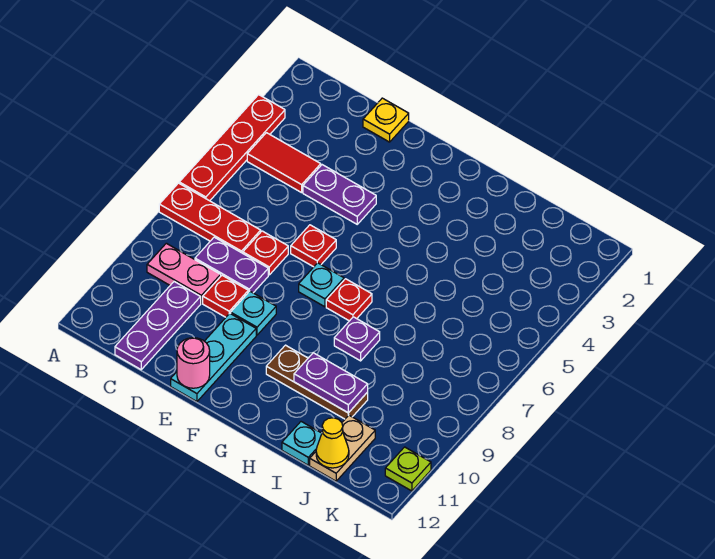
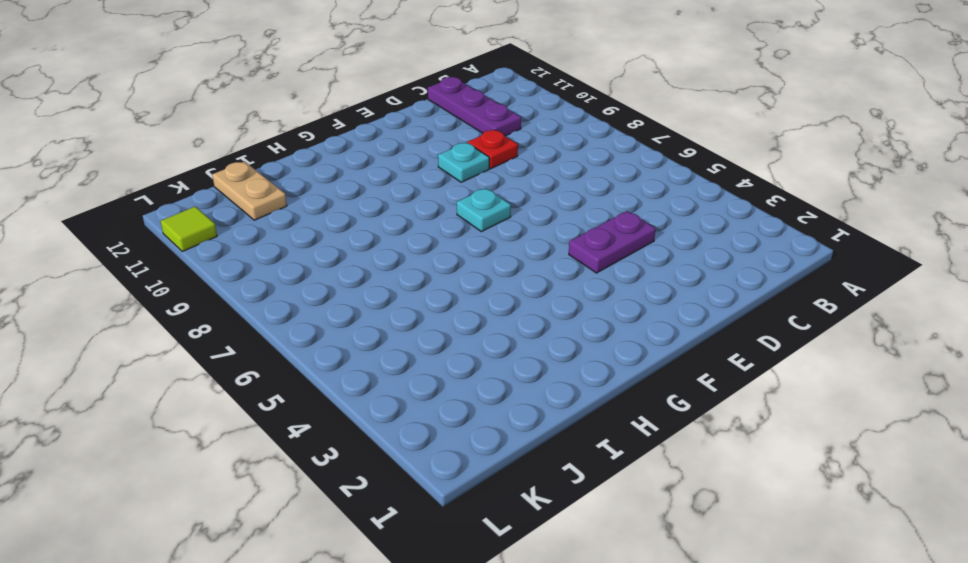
lime tile L11 level 1 -> lime plate L11 level 1
none -> red plate A3:A6 level 1
none -> red plate A7:C7 level 1
none -> red tile B4:C4 level 1

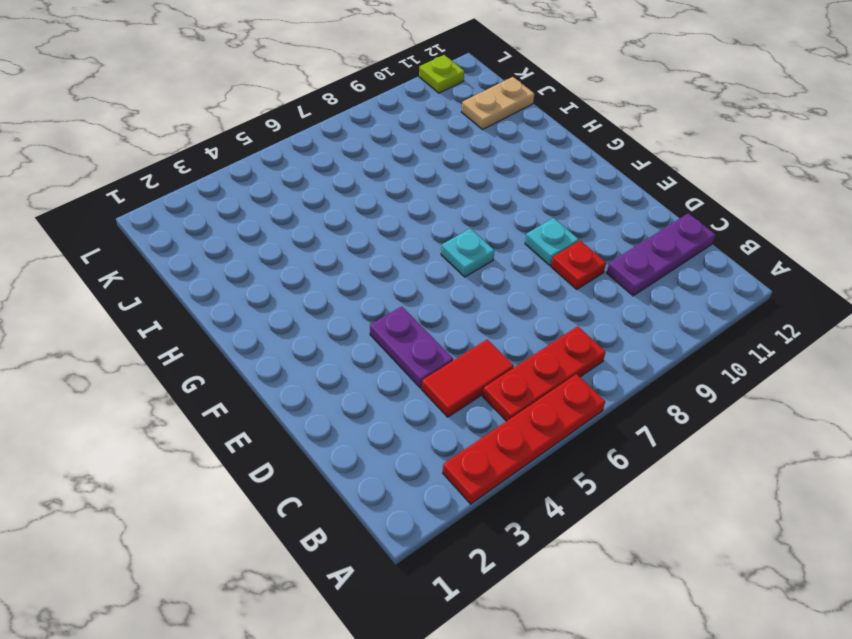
red plate B5:B7 level 1 -> red plate A7:C7 level 1
red tile C4:C5 level 1 -> red tile B4:C4 level 1
none -> pink plate B9:C9 level 1
none -> purple plate C8:D8 level 1
none -> yellow plate D1 level 1

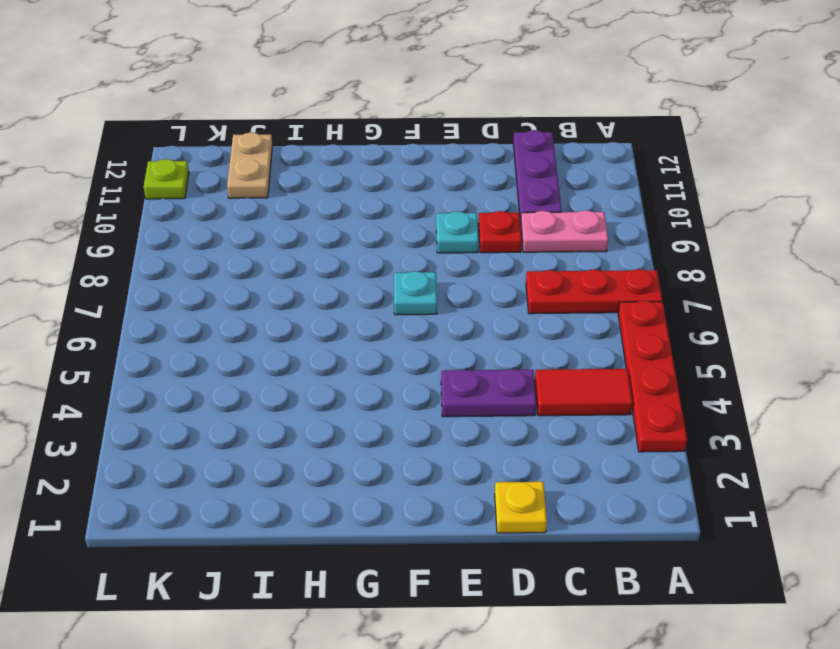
none -> purple plate C8:D8 level 1
none -> red plate D7 level 1
none -> red plate E6 level 1

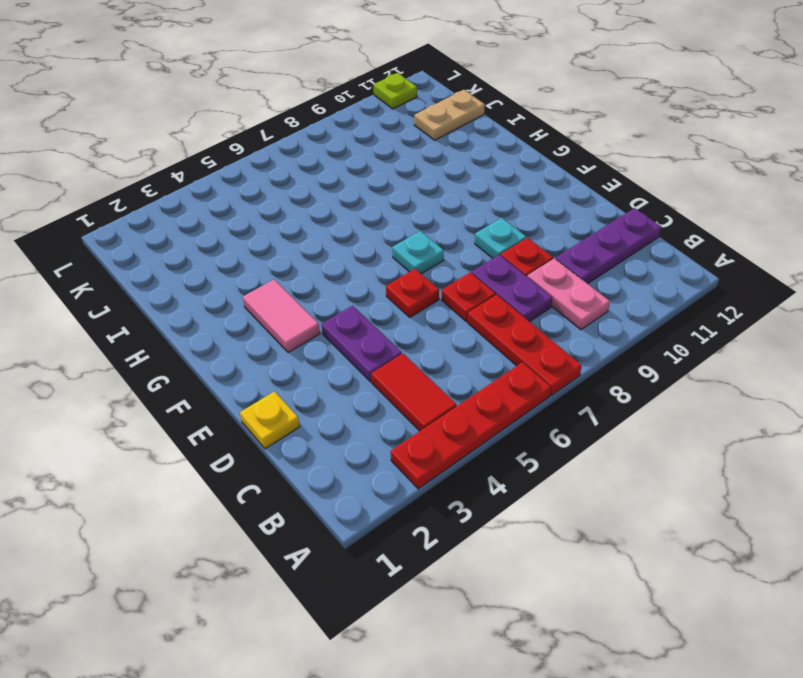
pink tile F3:G3 level 1 -> none
none -> cyan plate E10:E12 level 1
none -> red plate G7 level 1
none -> brown plate G10:I10 level 1

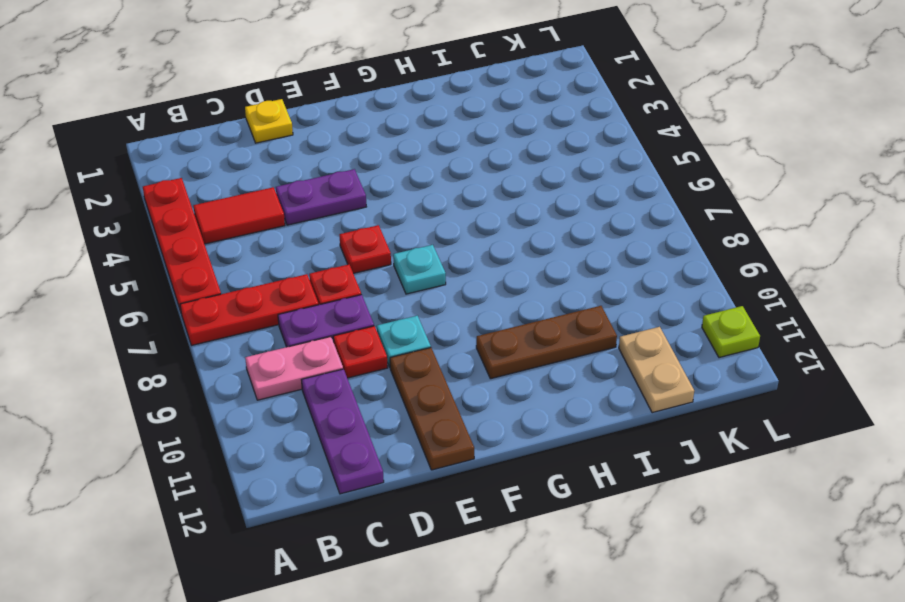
brown plate E10:E12 level 1 -> cyan plate E10:E12 level 1
none -> red plate G7 level 1
none -> purple plate H8 level 1
none -> cyan plate I12 level 1

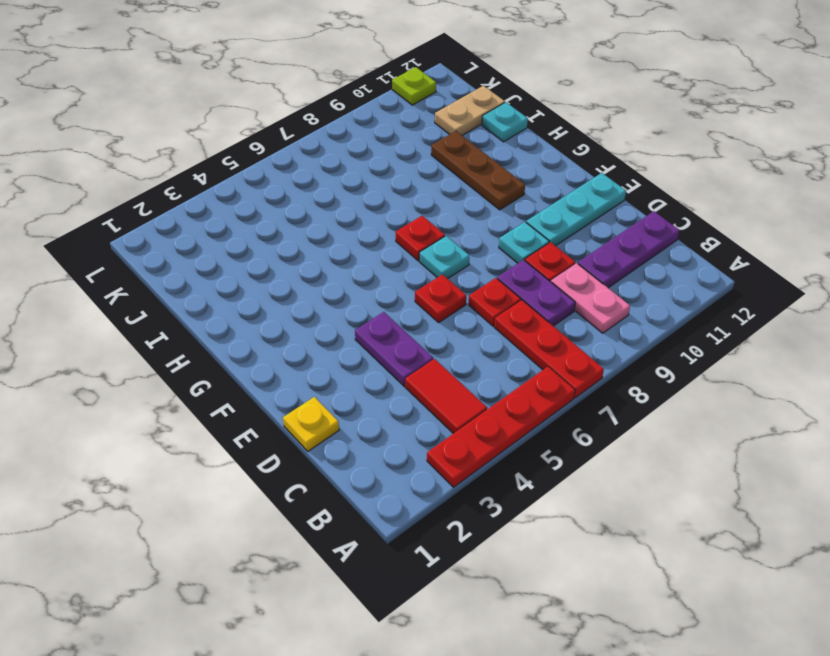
none -> purple plate H8 level 1
none -> pink round brick E12 level 2
none -> purple plate H10:I10 level 2

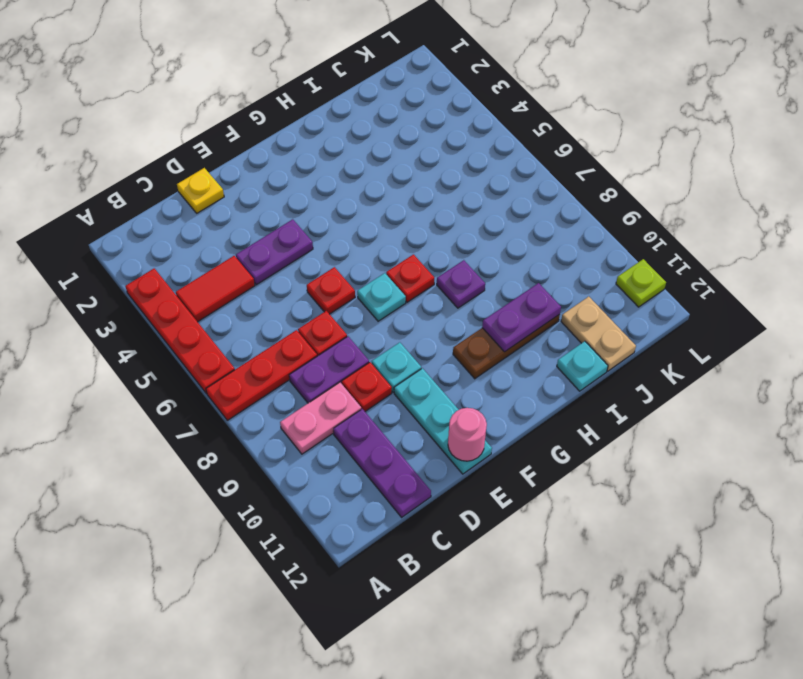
none -> yellow cone J12 level 2

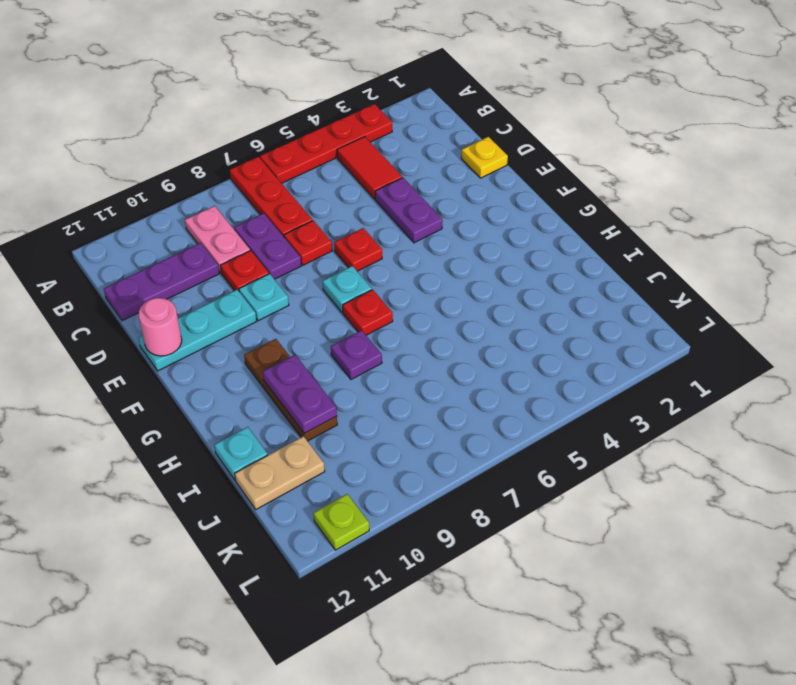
none -> yellow cone J12 level 2

